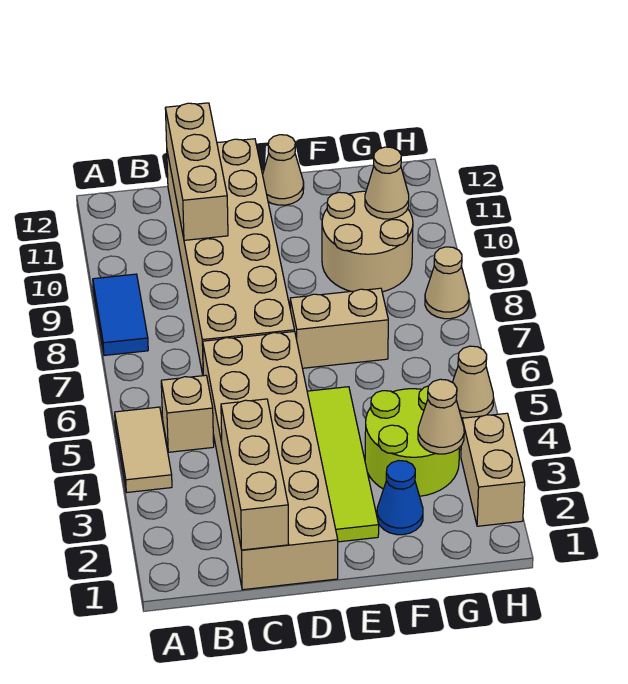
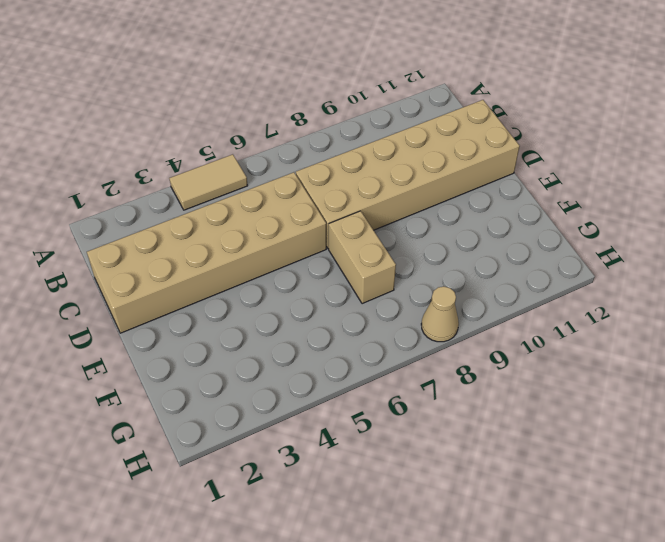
none -> blue tile A8:A9 level 1
none -> tan brick B5 level 1
none -> lime tile E2:E5 level 1

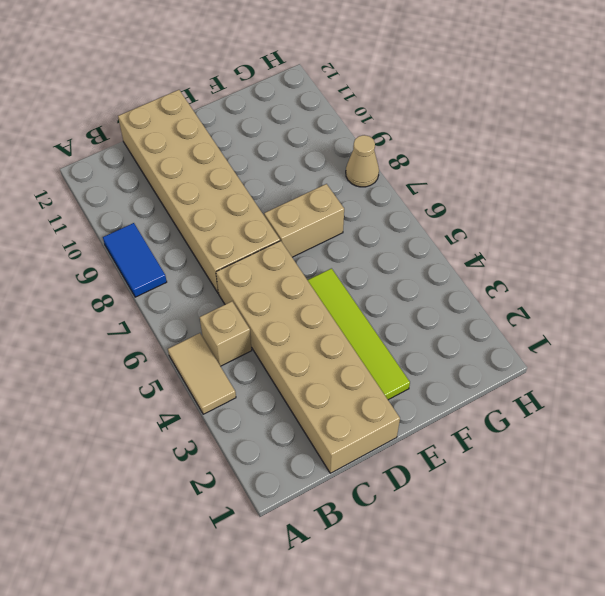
none -> tan cone E12 level 1
none -> blue cone F2 level 1
none -> lime round brick F3:G4 level 1

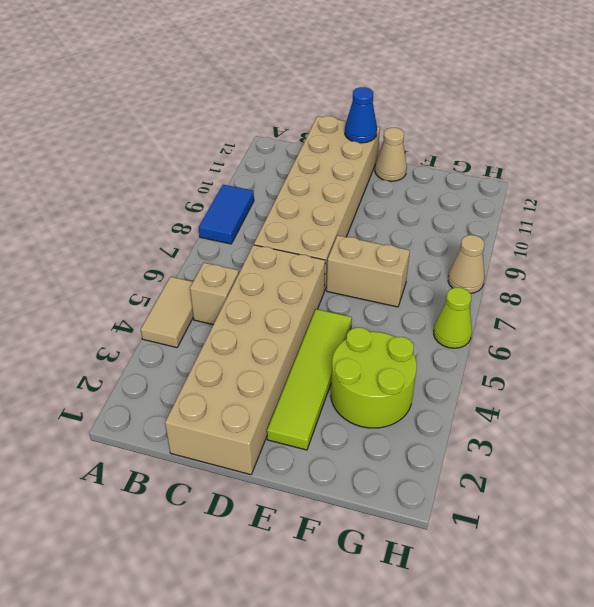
blue cone D12 level 2 -> blue cone F2 level 1
lime cone H6 level 1 -> none
none -> tan round brick F9:G10 level 1
none -> tan brick H2:H3 level 1
none -> tan cone H5 level 1

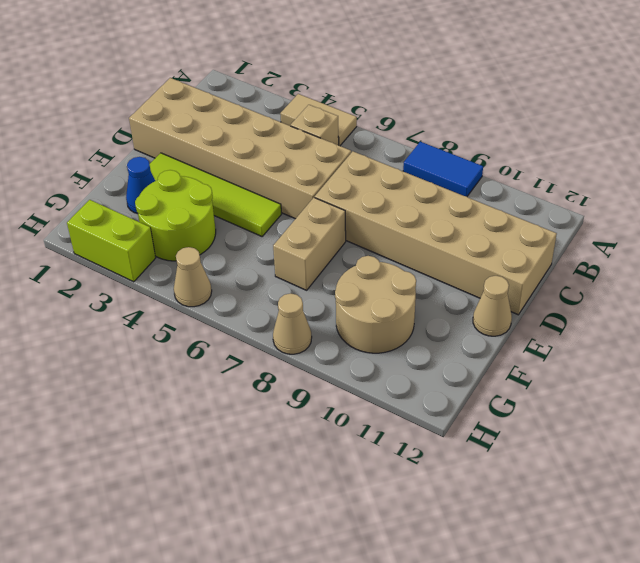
lime brick H2:H3 level 1 -> tan brick H2:H3 level 1
none -> tan brick C1:C3 level 2
none -> tan brick C10:C12 level 2
none -> tan cone G3 level 2

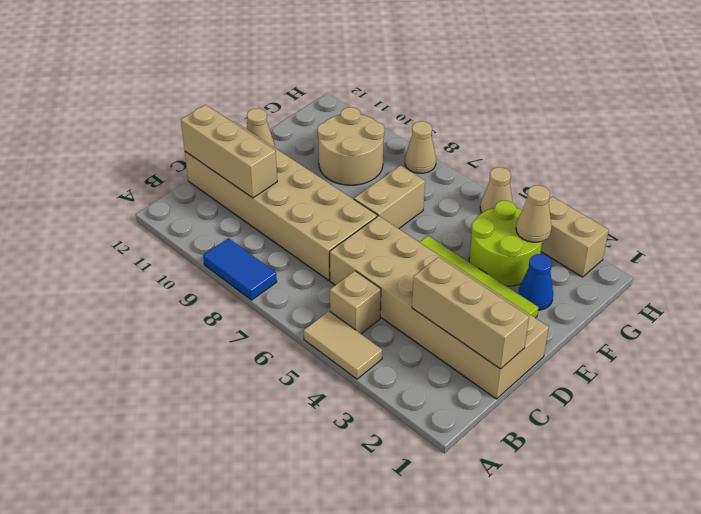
none -> tan cone G10 level 2

